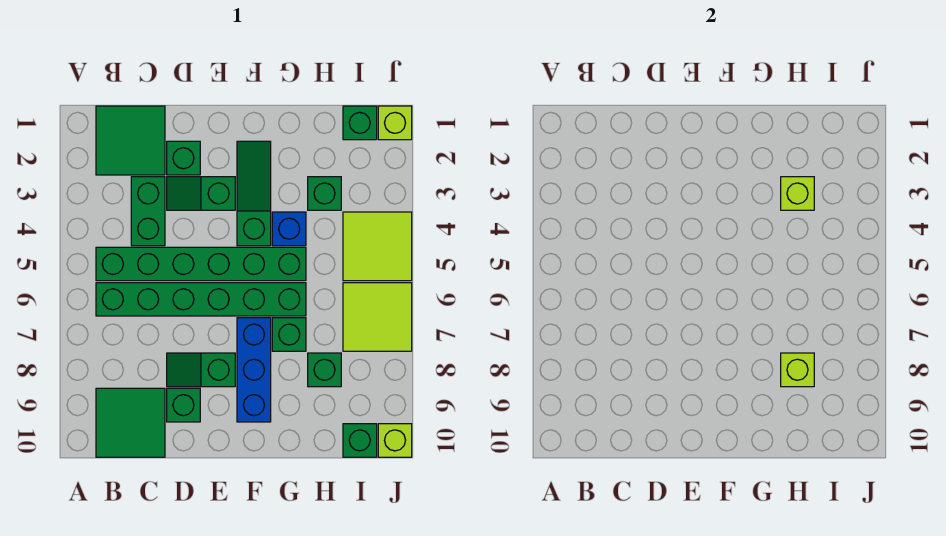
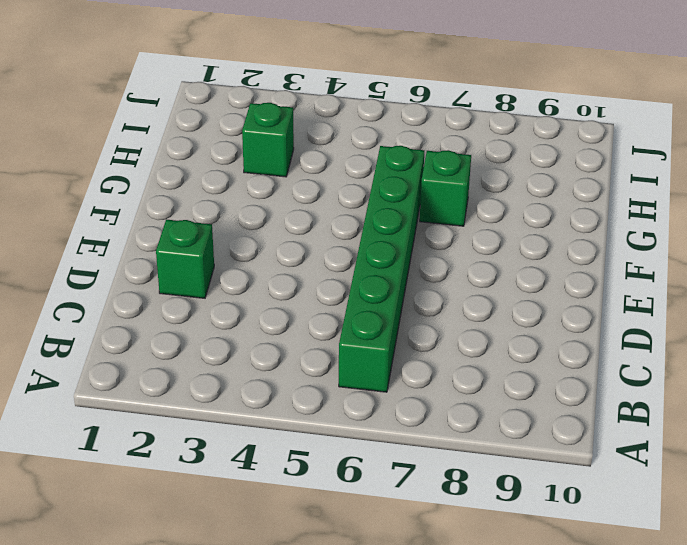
none -> green tile B1:C2 level 1
none -> green brick B5:G5 level 1
none -> green tile B9:C10 level 1

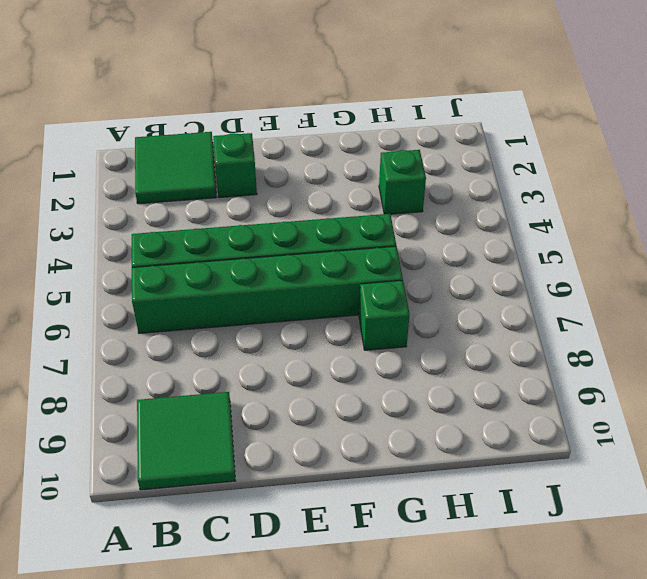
none -> green brick C3:C4 level 1
none -> green slope D3:E3 level 1 top E
none -> green slope D8:E8 level 1 top E

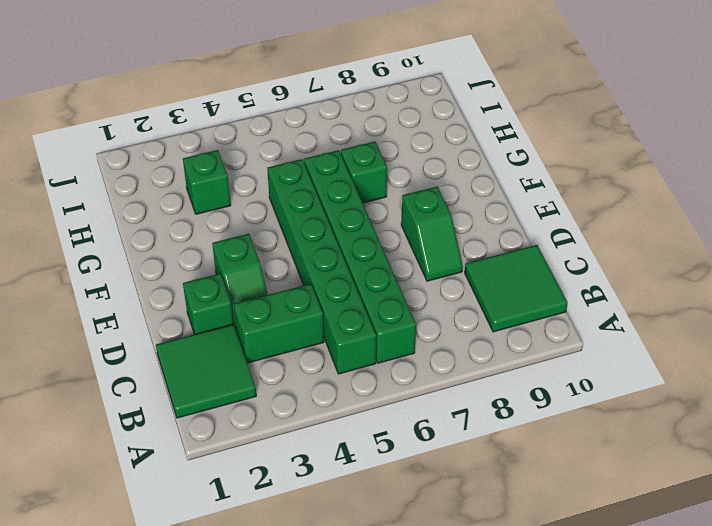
none -> green brick D9 level 1
none -> green slope F2:F4 level 1 top 4
none -> blue brick F7:F9 level 1

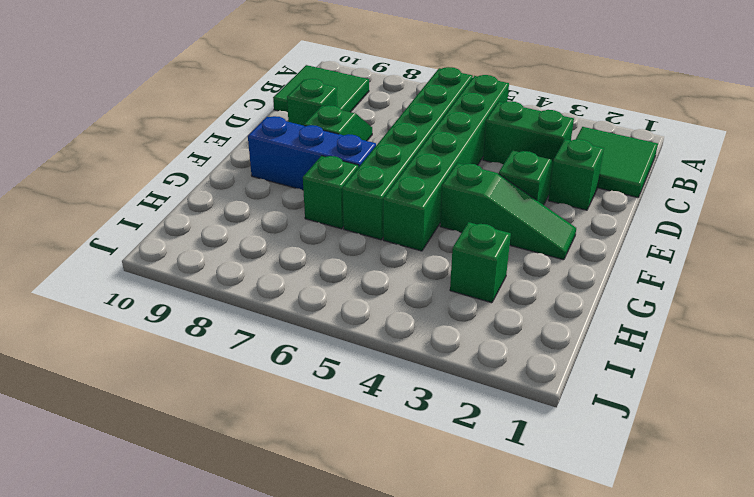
none -> blue brick G4 level 1
none -> green brick H8 level 1
none -> green brick I1 level 1

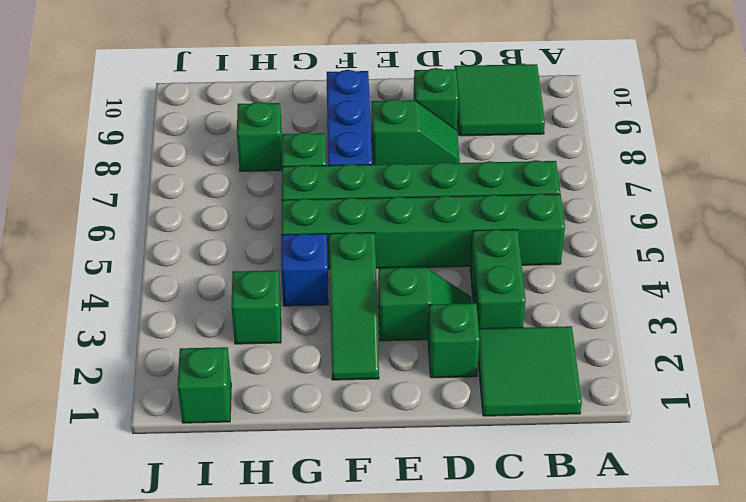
none -> lime tile I4:J5 level 1
none -> lime tile I6:J7 level 1
none -> green brick I10 level 1

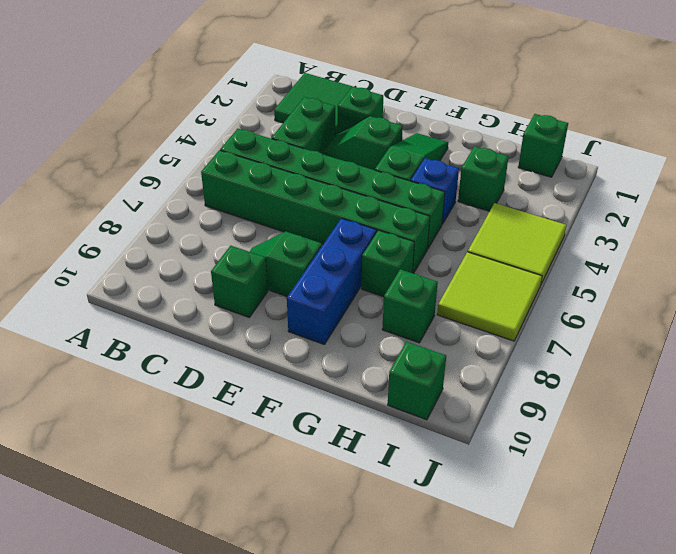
none -> green tile B9:C10 level 1
none -> lime brick J1 level 1
none -> lime brick J10 level 1

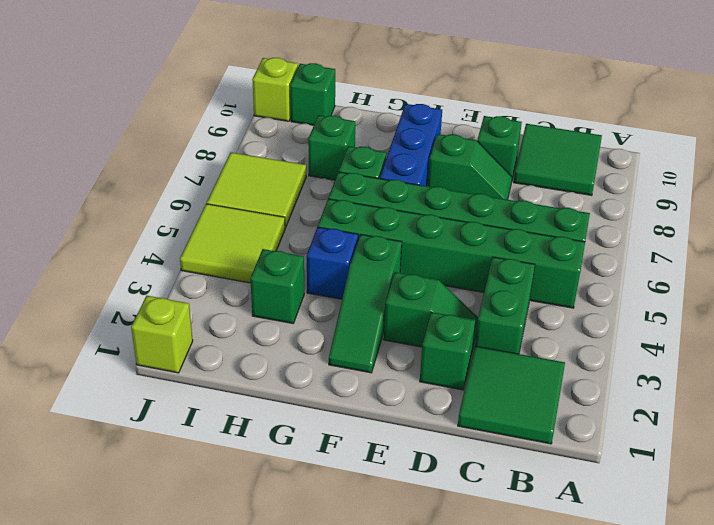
none -> green brick I1 level 1
none -> lime brick H3 level 2
none -> lime brick H8 level 2

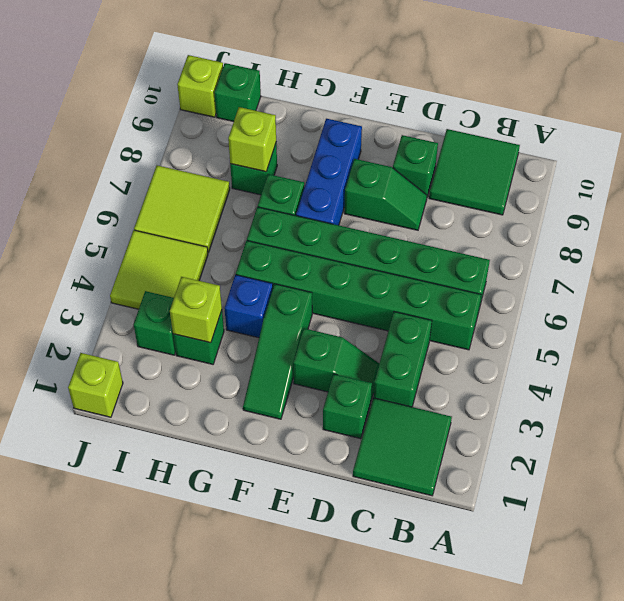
green brick I3 level 1 -> green brick I1 level 1

